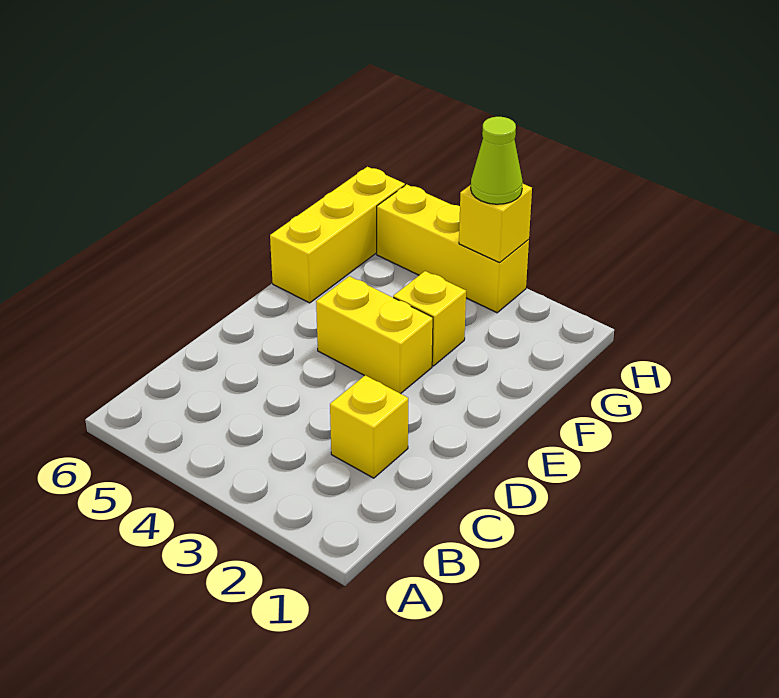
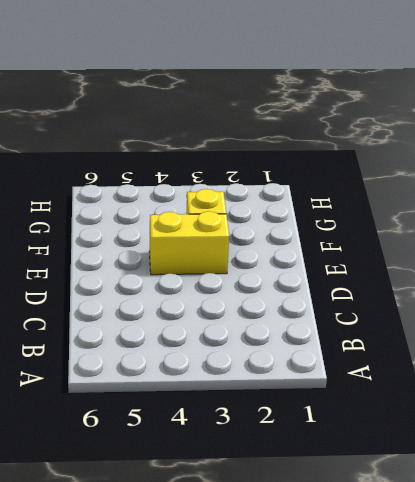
none -> yellow brick C2 level 1
none -> yellow brick F6:H6 level 1

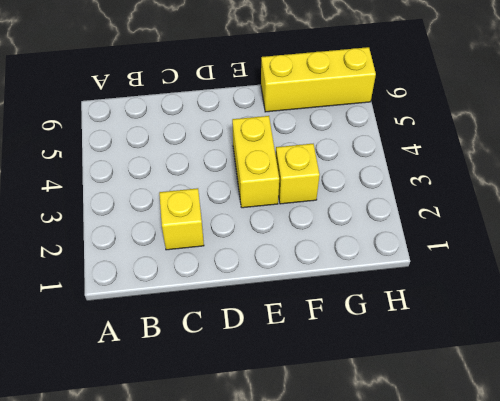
none -> yellow brick H3:H5 level 1
none -> yellow brick H3 level 2

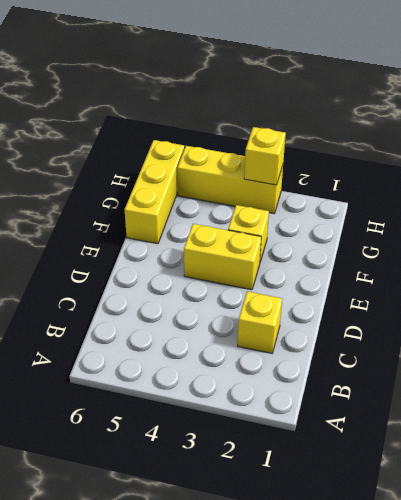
none -> lime cone H3 level 3

